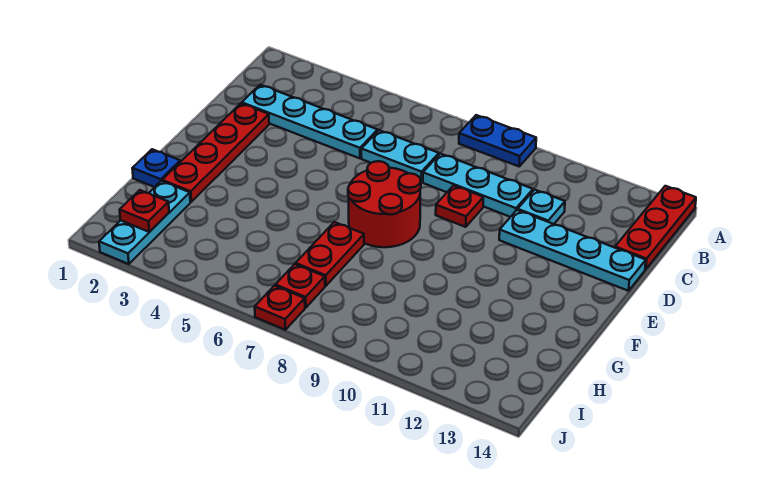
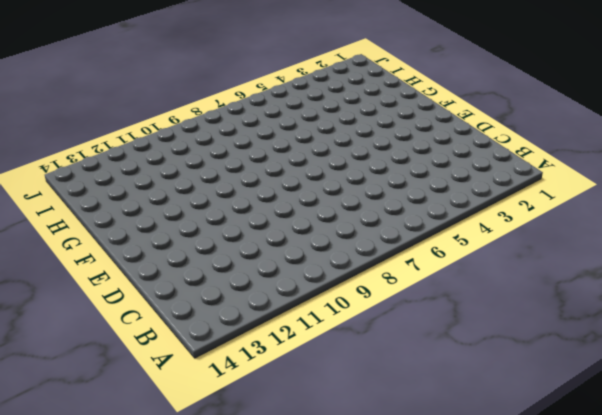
none -> blue plate A8:A9 level 1
none -> red plate A14:C14 level 1
none -> cyan plate C2:C5 level 1

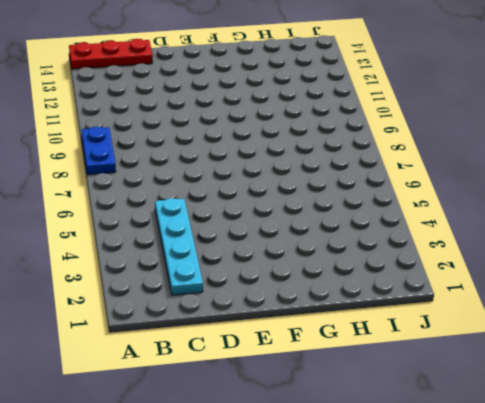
none -> cyan plate C6:C7 level 1
none -> cyan plate C8:C10 level 1
none -> cyan plate C11 level 1

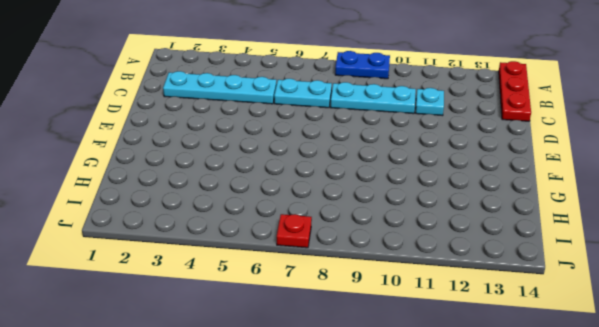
none -> red plate D2:G2 level 1
none -> red plate D9 level 1
none -> cyan plate D11:D14 level 1

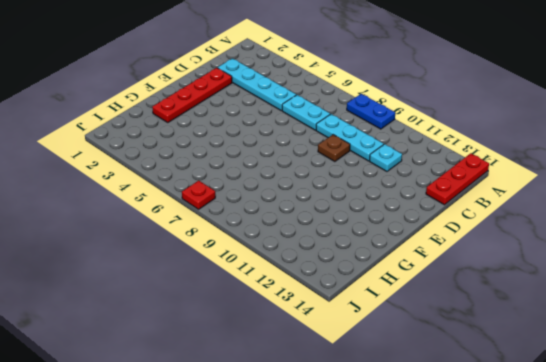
brown plate D9 level 1 -> red plate D9 level 1
none -> cyan plate D11:D14 level 1
none -> red round brick E7:F8 level 1
none -> blue plate G1 level 1

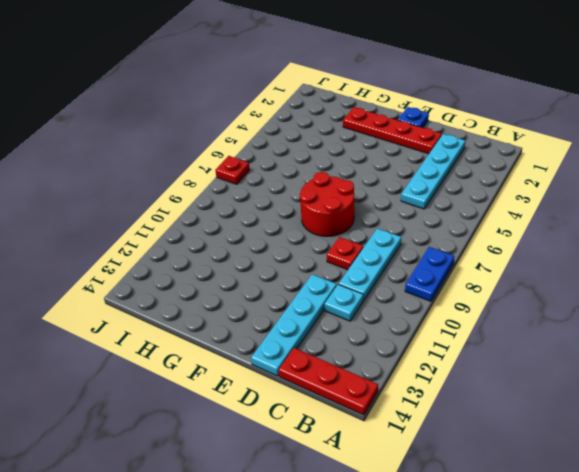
blue plate E1 level 1 -> blue plate G1 level 1
none -> cyan plate C6:C7 level 1
none -> red plate G7:H7 level 1
none -> cyan plate H2:J2 level 1

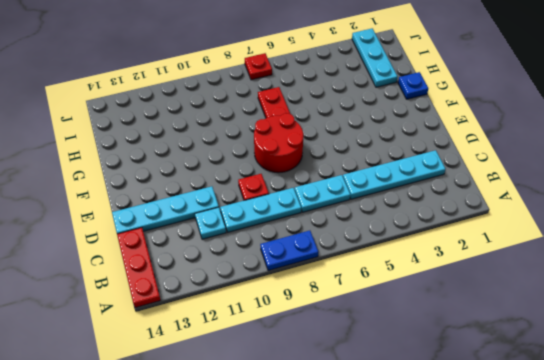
none -> red plate D2:G2 level 1
none -> red plate I7 level 1
none -> red plate I2 level 2

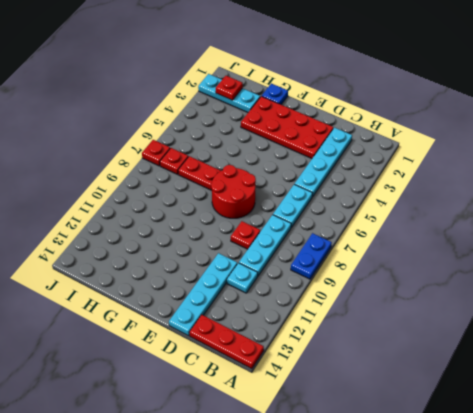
red plate D2:G3 level 1 -> red plate D2:G2 level 1

